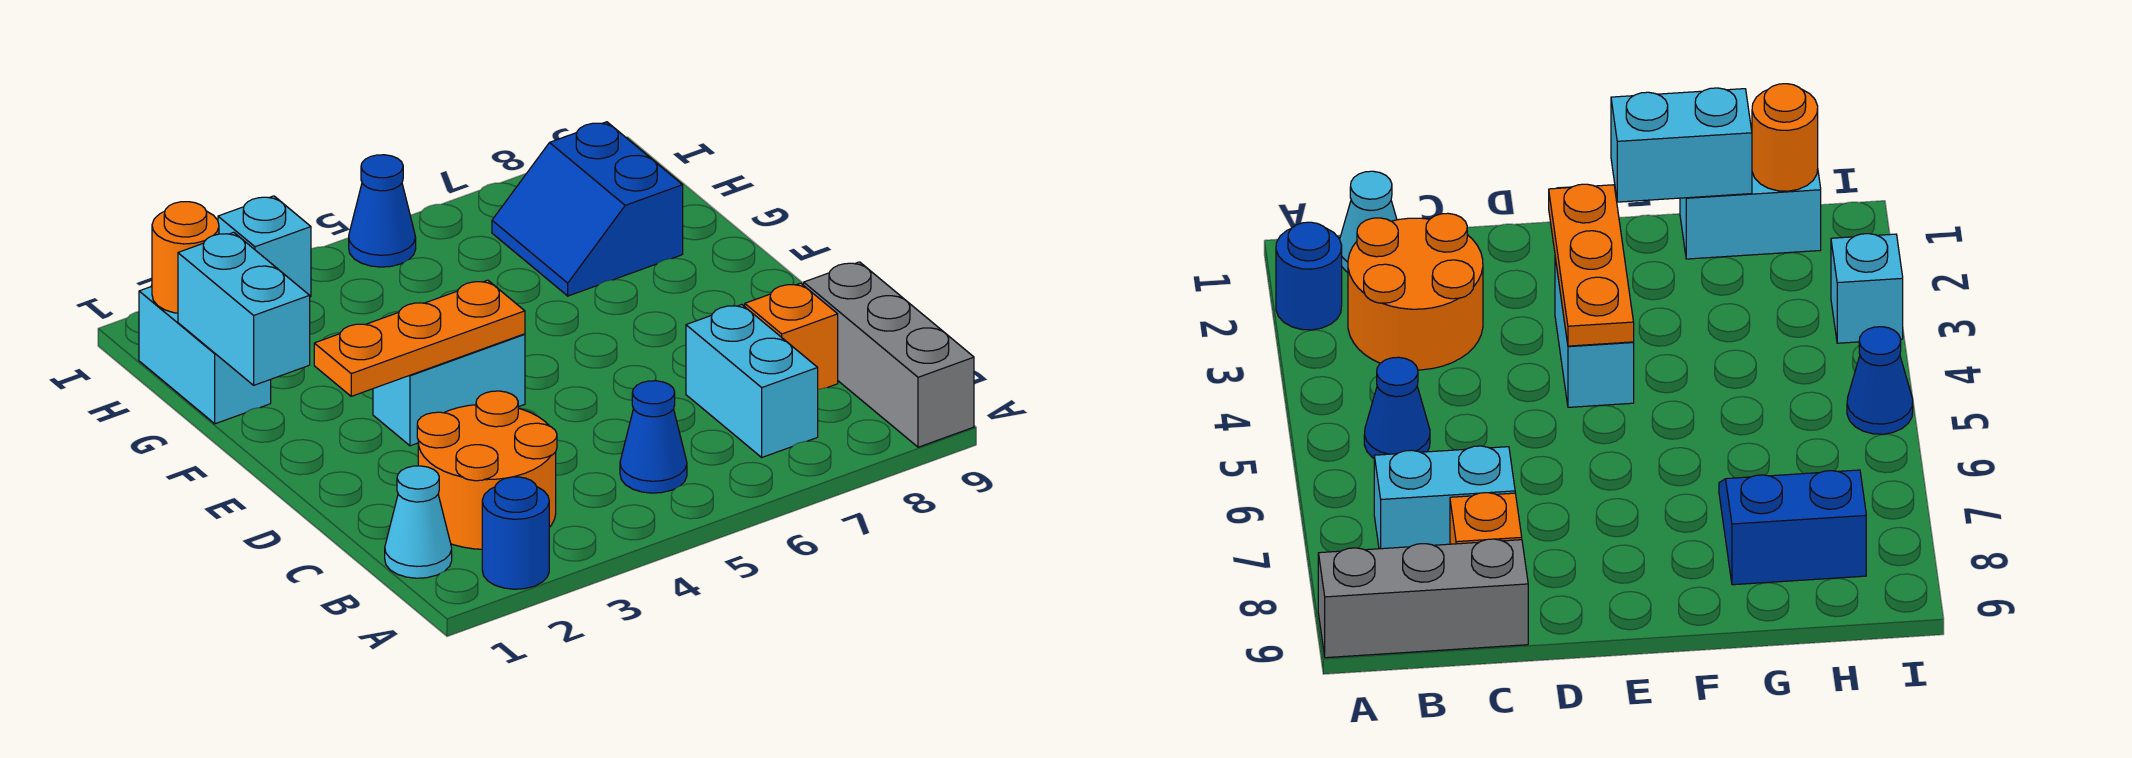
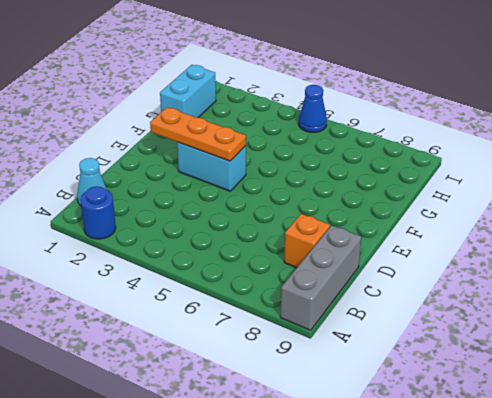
none -> orange round brick B2:C3 level 1
none -> blue cone B5 level 1
none -> cyan brick B7:C7 level 1

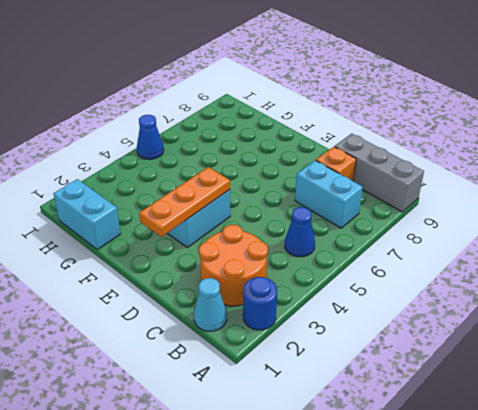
none -> blue slope G7:H8 level 1 top 8
none -> cyan brick I3 level 1
none -> cyan brick F1:G1 level 2

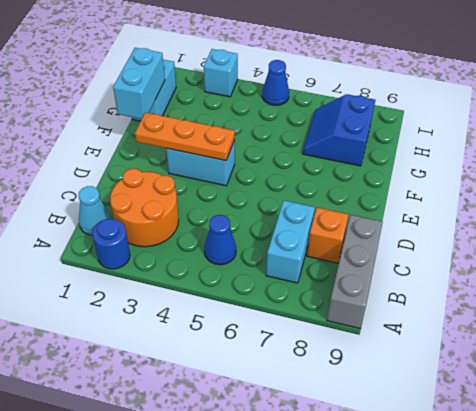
none -> orange round brick H1 level 2

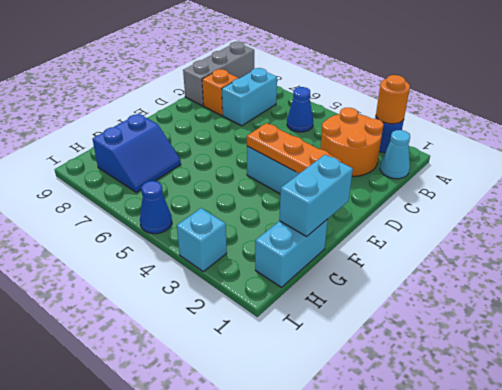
orange round brick A2 level 2 -> orange round brick H1 level 2

